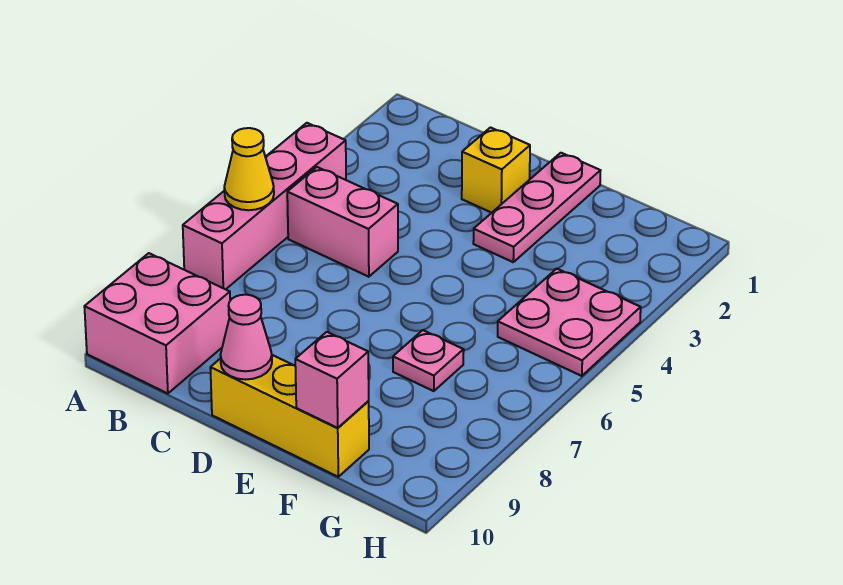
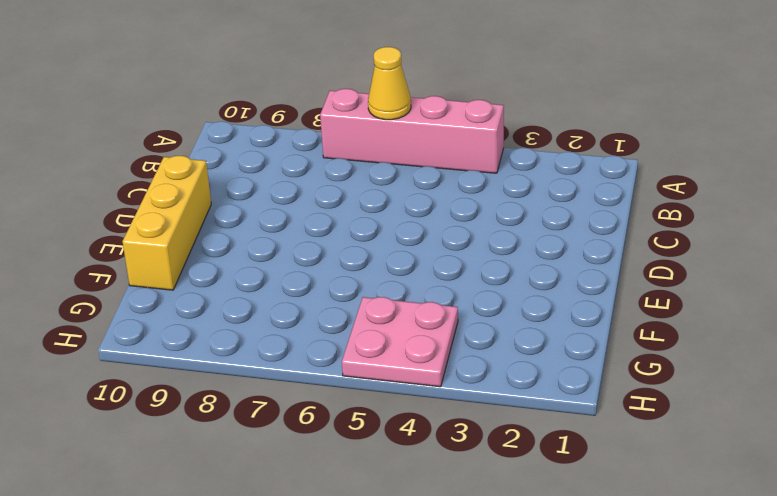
none -> pink brick A9:B10 level 1
none -> pink brick B5:C5 level 1

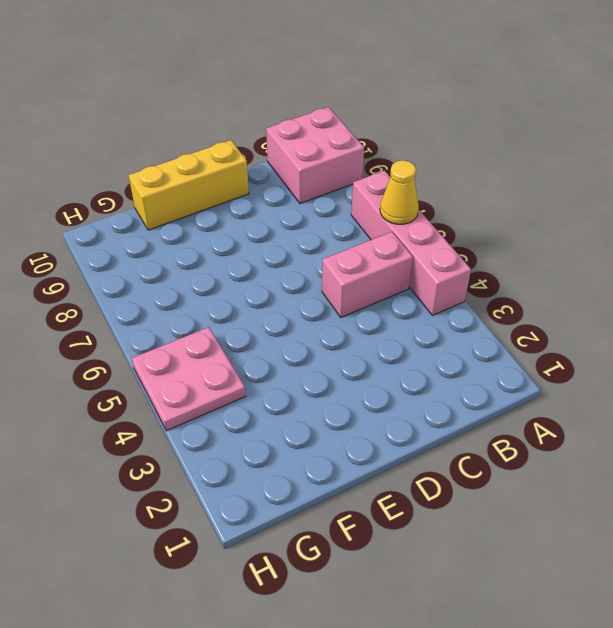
none -> yellow brick D2 level 1
none -> pink plate E1:E3 level 1

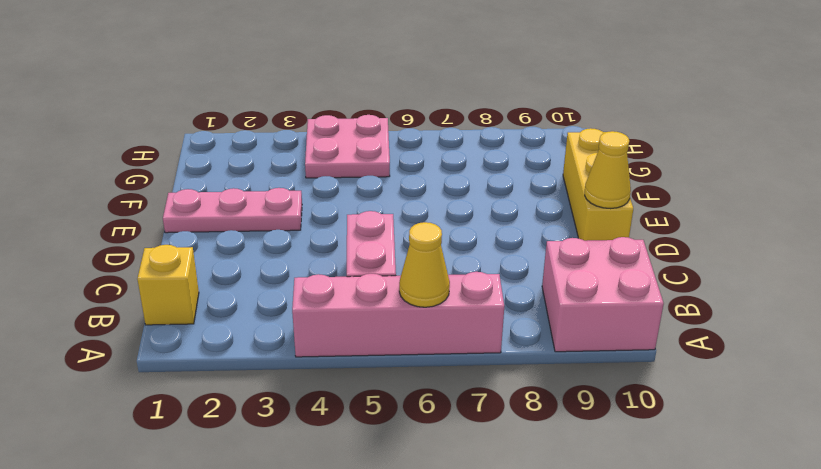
yellow brick B1 level 1 -> yellow brick D2 level 1
yellow cone D10 level 2 -> pink cone D10 level 2
none -> pink plate F7 level 1
none -> pink brick F10 level 2

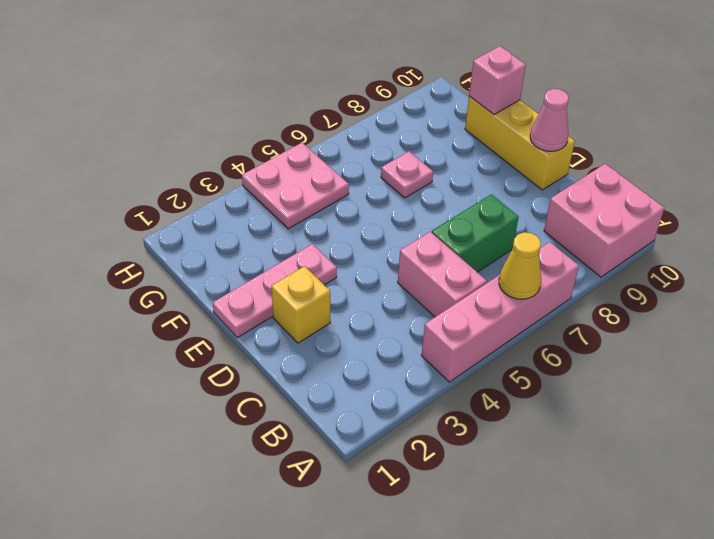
green brick C6:C7 level 1 -> none

